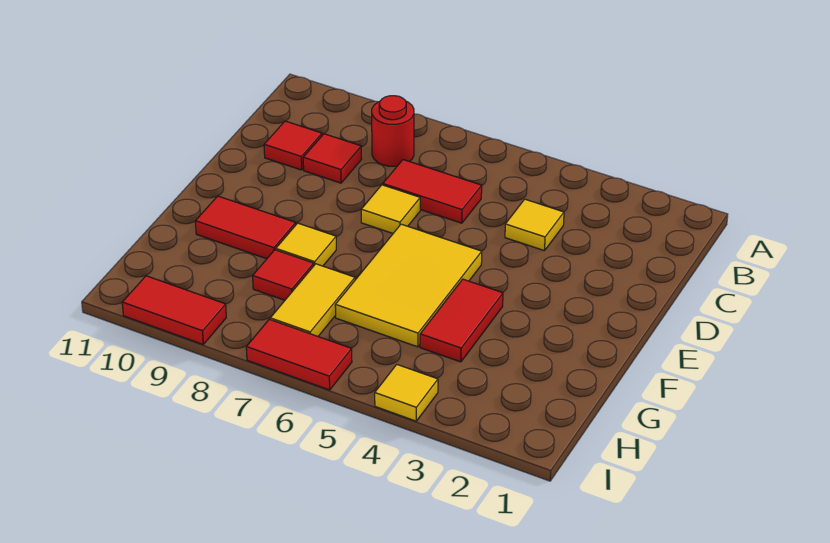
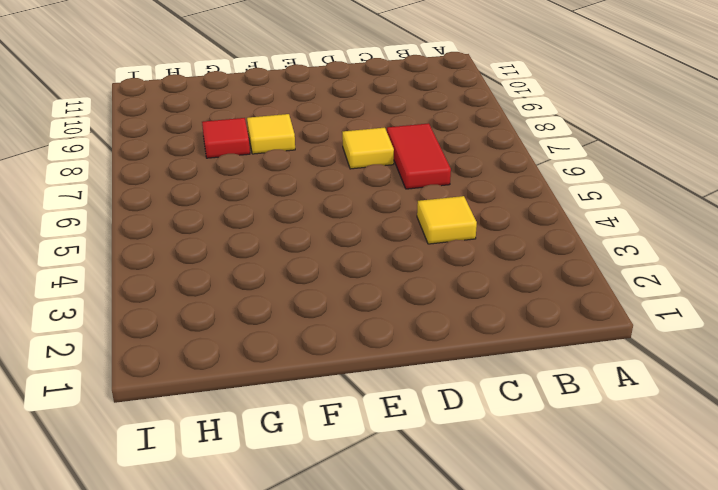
none -> red round brick B8 level 1
none -> red tile C9 level 1
none -> red tile C10 level 1

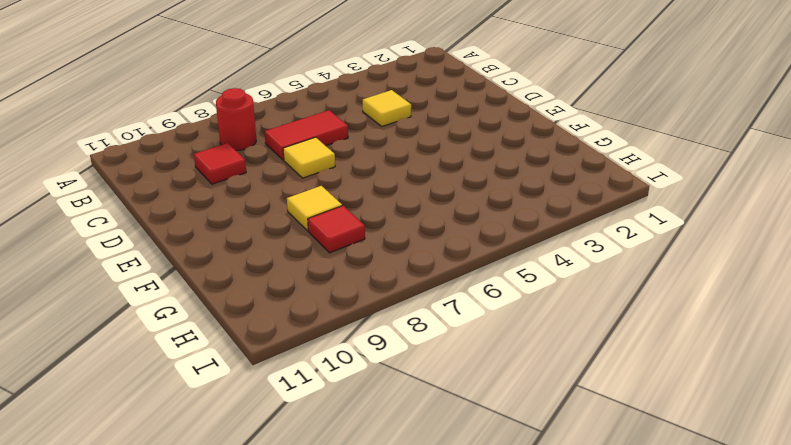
none -> red tile C10 level 1
none -> yellow tile E5:G6 level 1
none -> red tile F4:G4 level 1

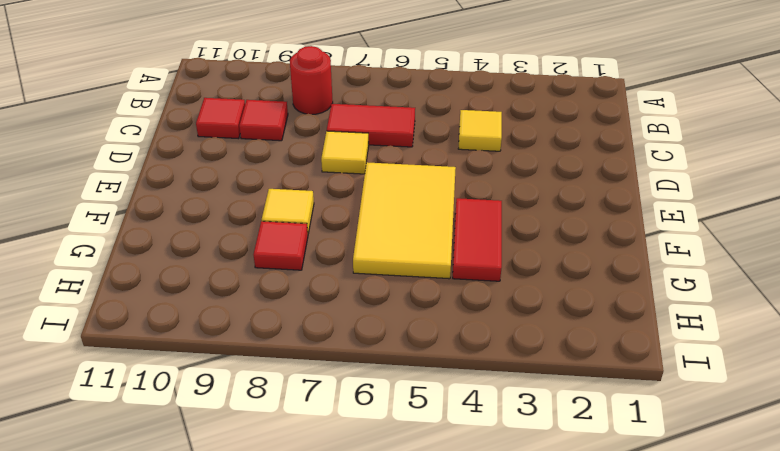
none -> red tile F9:F10 level 1
none -> yellow tile G7:H7 level 1
none -> yellow tile I4 level 1

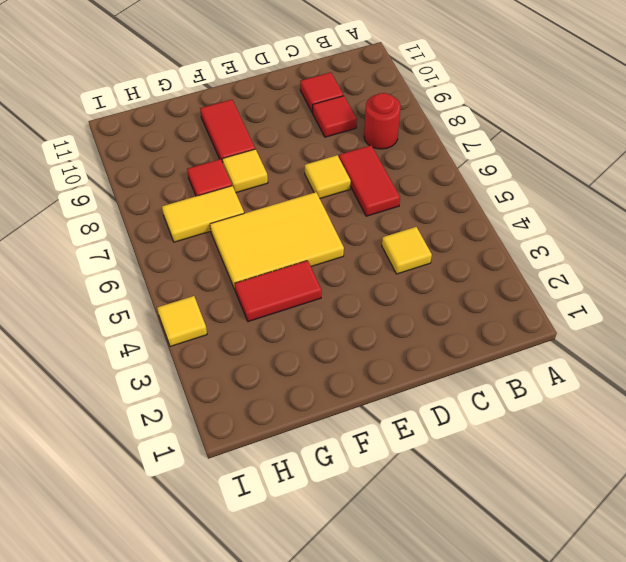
none -> red tile I6:I7 level 1
none -> red tile I9:I10 level 1

